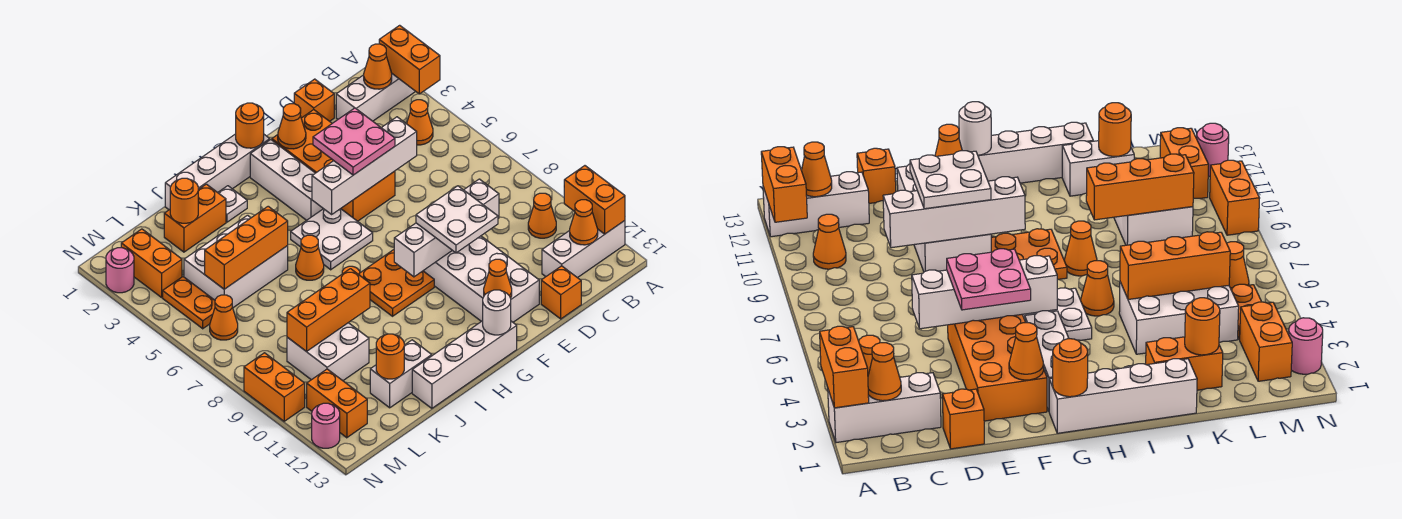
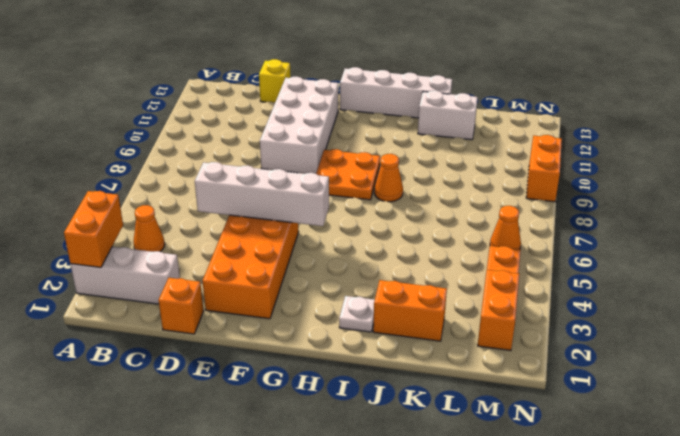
yellow brick D13 level 1 -> orange brick D13 level 1
none -> white brick A12:C12 level 1
none -> orange cone B10 level 1
none -> white brick G1:J1 level 1
none -> white brick G2:G4 level 1

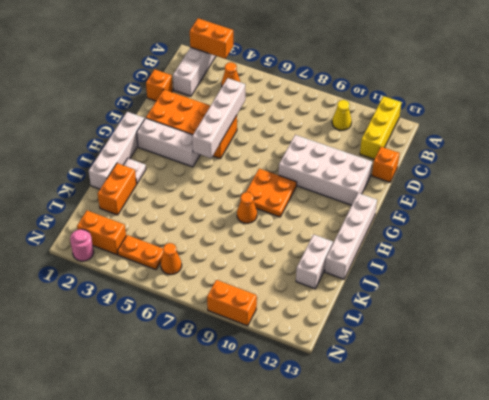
yellow brick A12:C12 level 1 -> white brick A12:C12 level 1
yellow cone B10 level 1 -> orange cone B10 level 1
none -> white plate G5:H6 level 1
none -> orange cone I6 level 1
none -> white brick J4:L5 level 1
none -> white brick K9:L10 level 1

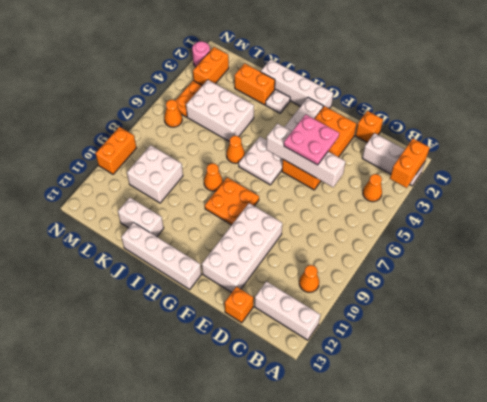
none -> orange brick M11:M12 level 1
none -> pink round brick N12 level 1
none -> orange brick A11:A12 level 2
none -> orange cone B2 level 2

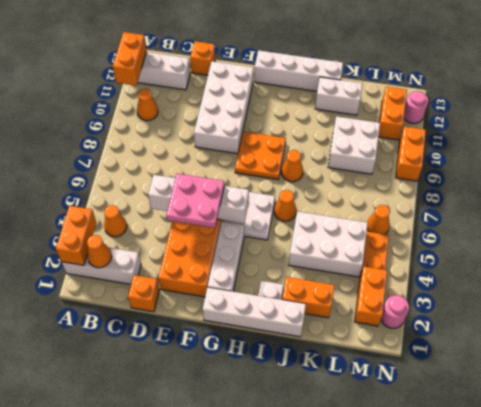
none -> orange cone B12 level 2
none -> white brick D9:G9 level 2
none -> orange cone F2 level 2
none -> orange cone F12 level 2

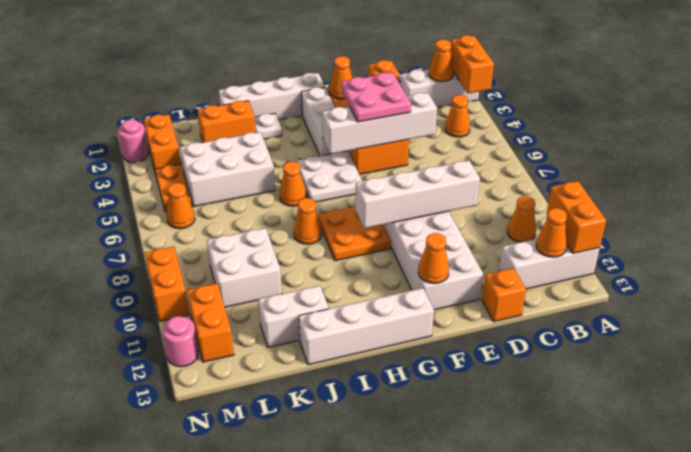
none -> orange round brick G1 level 2
none -> white round brick G13 level 2
none -> orange brick J5:L5 level 2
none -> orange brick J9:L9 level 2

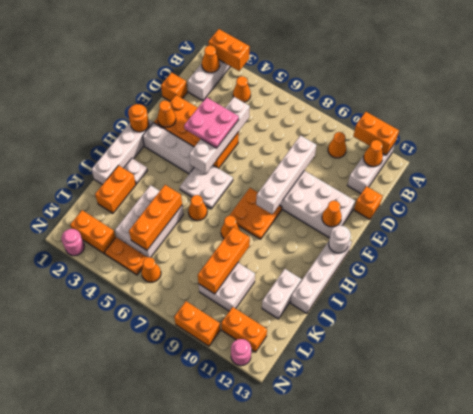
none -> orange round brick K2 level 2
none -> orange round brick K12 level 2
none -> white plate E9:F10 level 3

